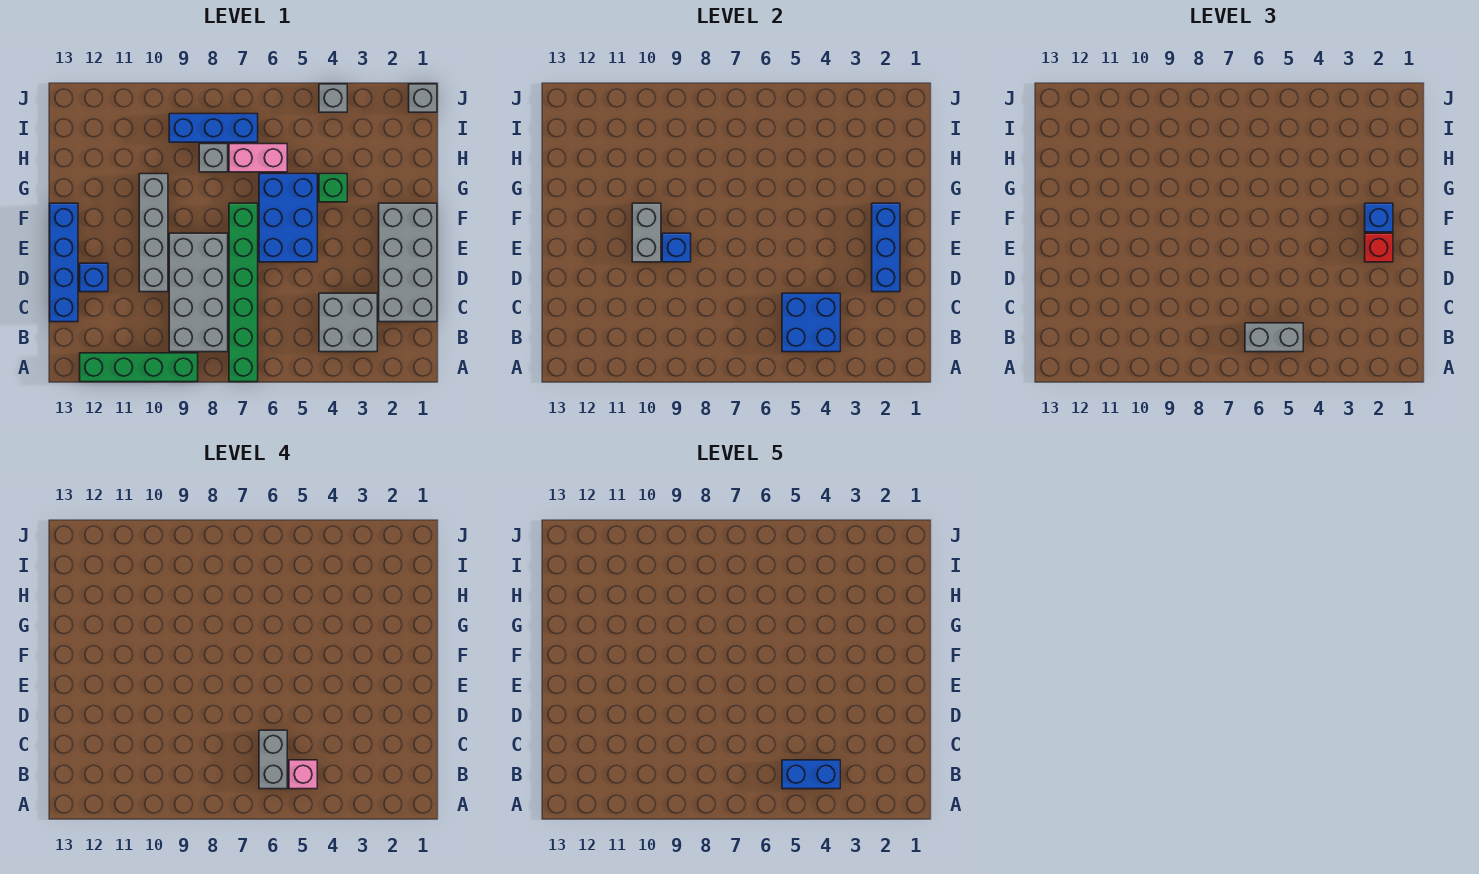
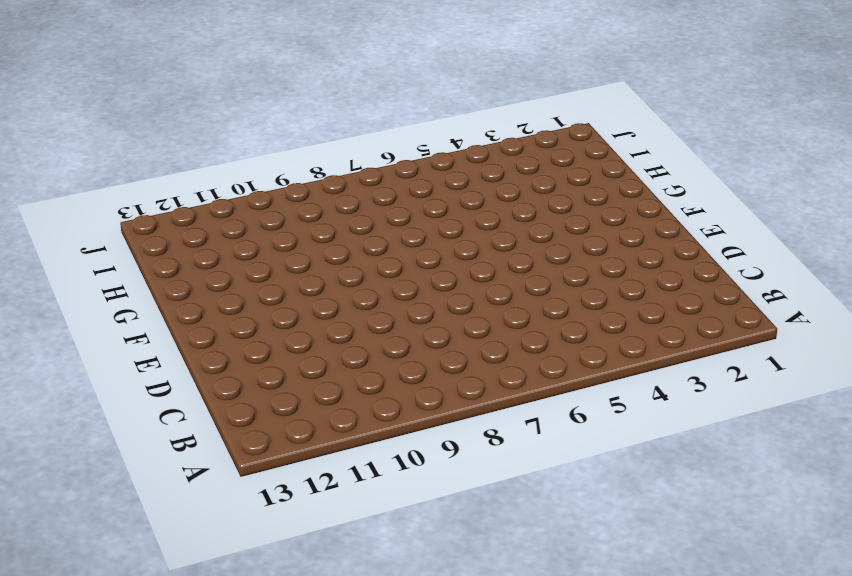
none -> green brick A7:F7 level 1
none -> green brick A9:A12 level 1
none -> grey brick B3:C4 level 1

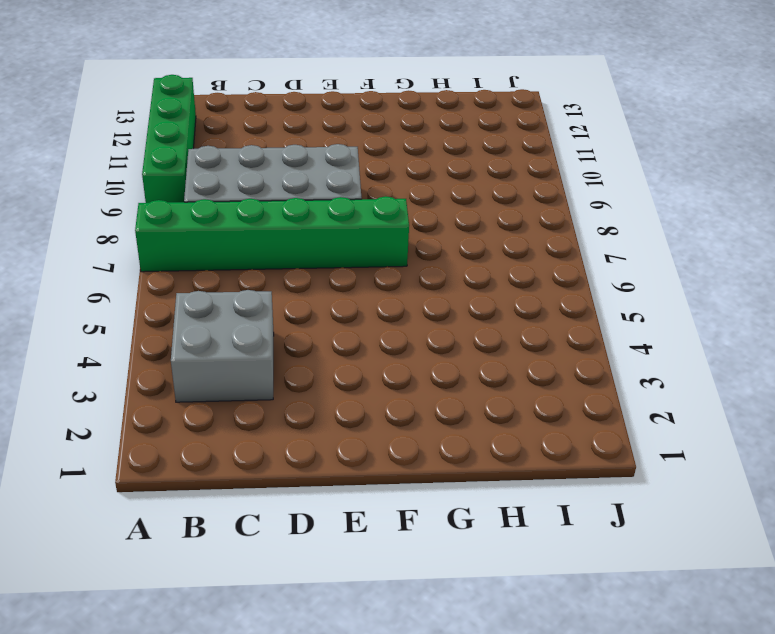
none -> grey brick C1:F2 level 1
none -> blue brick C13:F13 level 1
none -> grey brick D10:G10 level 1

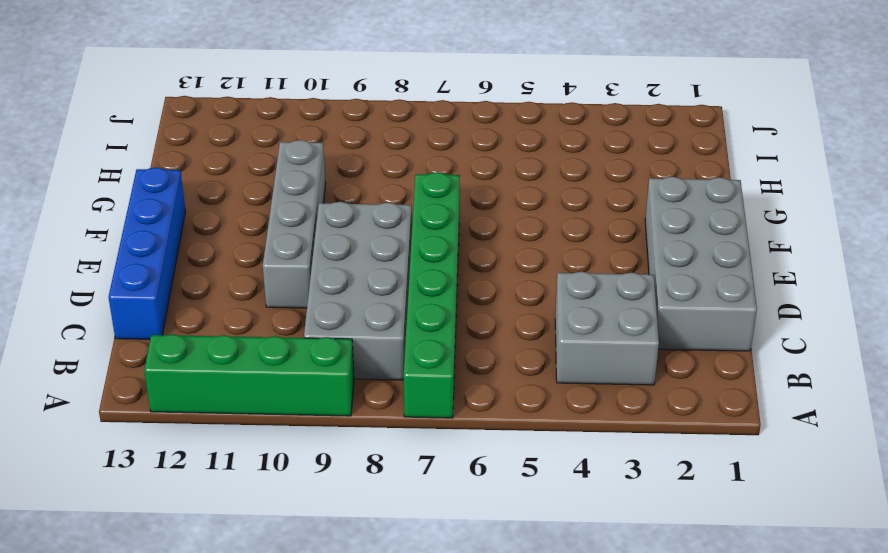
none -> blue brick D12 level 1
none -> blue brick E5:G6 level 1
none -> green brick G4 level 1

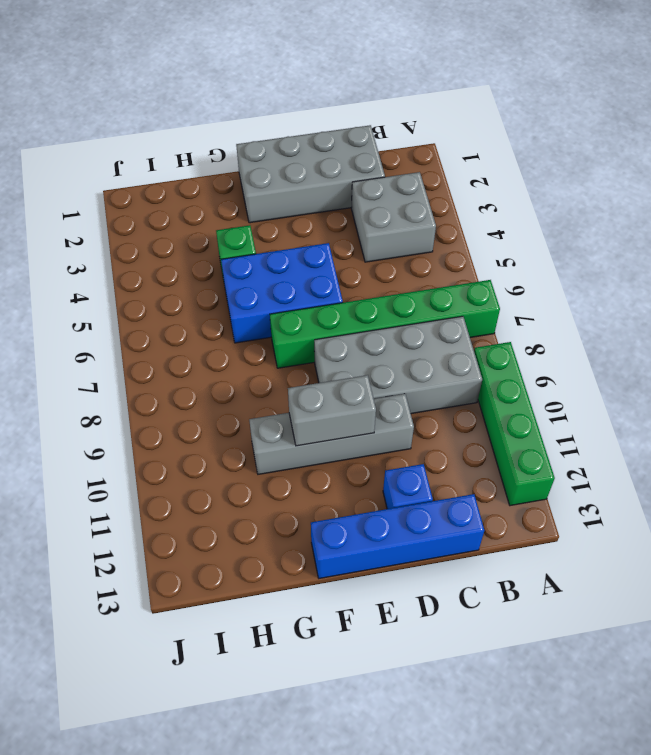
none -> pink brick H6:H7 level 1
none -> grey brick H8 level 1
none -> blue brick I7:I9 level 1

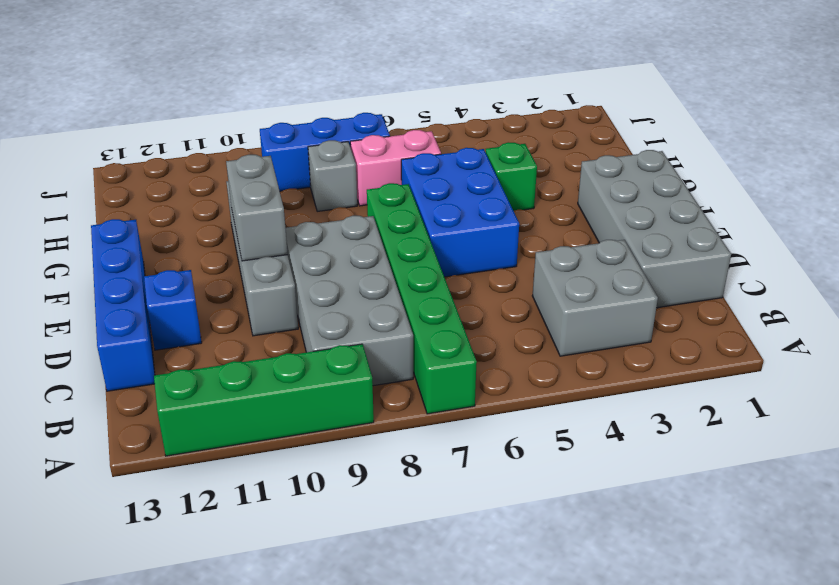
none -> grey brick J1 level 1
none -> grey brick J4 level 1
none -> blue brick B4:C5 level 2

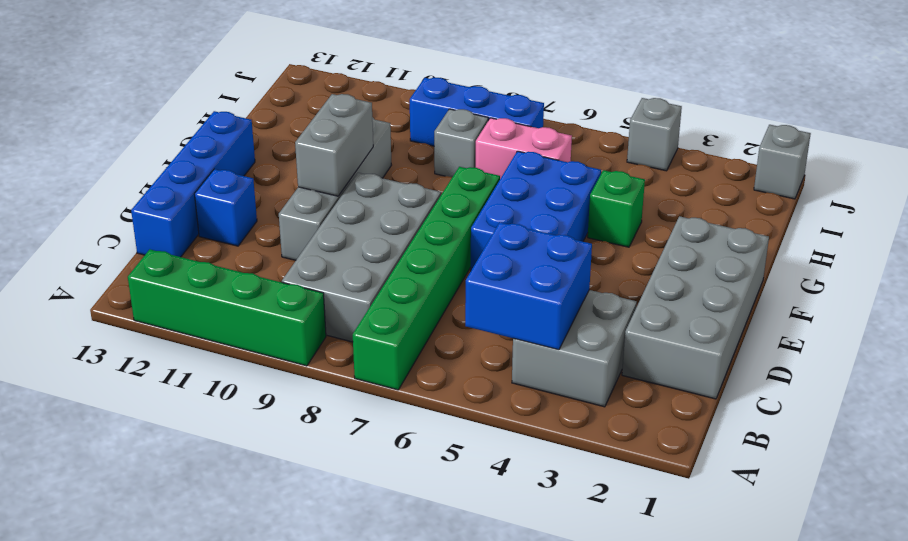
none -> blue brick D2:F2 level 2
none -> blue brick E9 level 2
none -> grey brick B5:B6 level 3

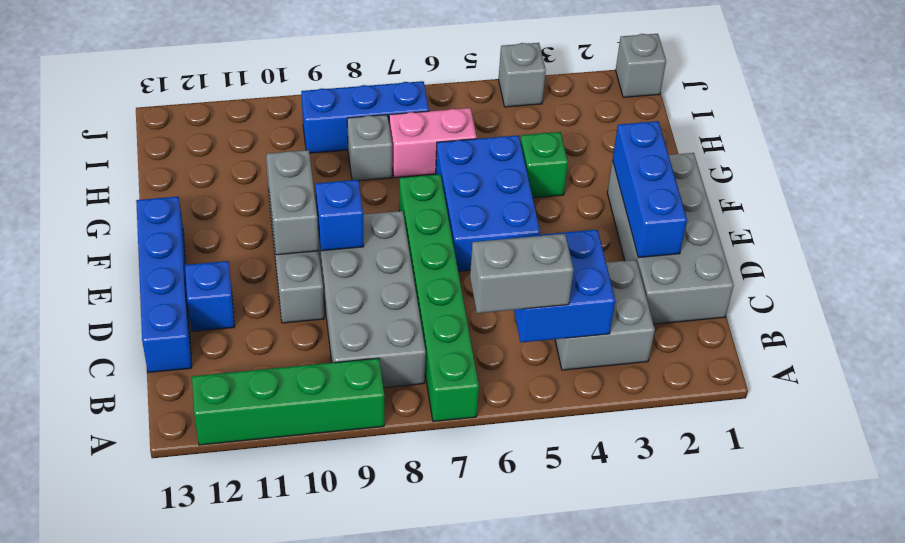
none -> red brick E2 level 3
none -> blue brick F2 level 3
none -> pink brick B5 level 4

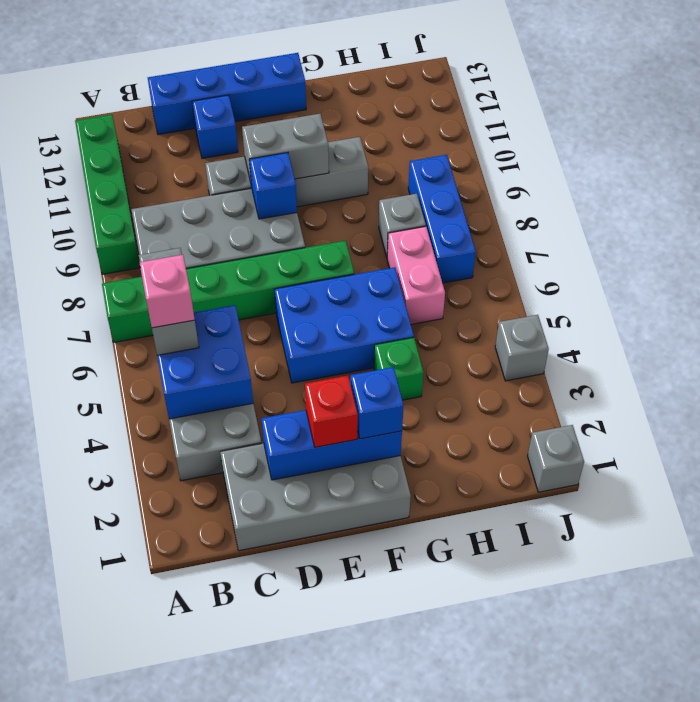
none -> grey brick B6:C6 level 4
none -> blue brick B4:B5 level 5

